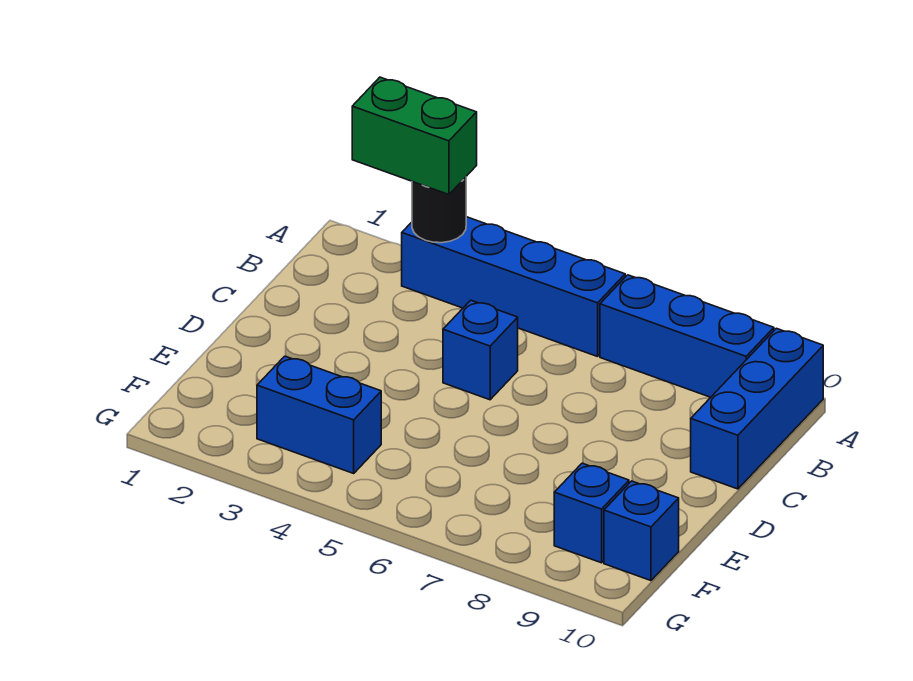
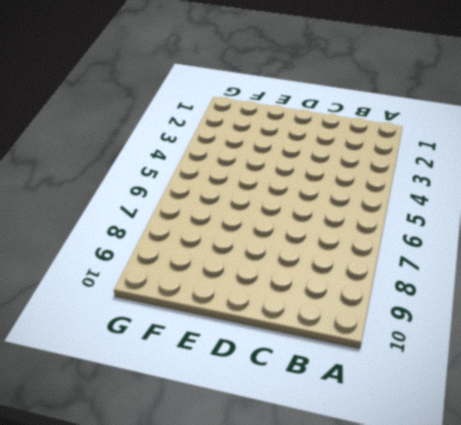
none -> blue brick A3:A6 level 1
none -> blue brick A7:A9 level 1

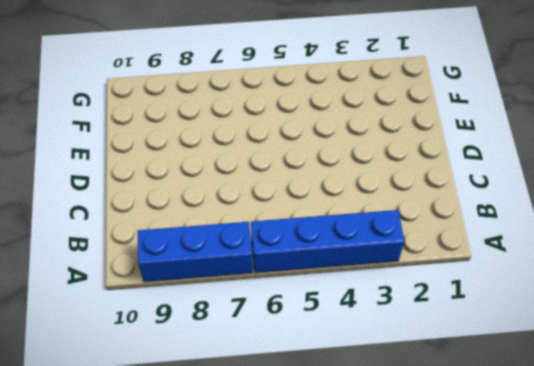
none -> blue brick A10:C10 level 1
none -> blue brick C5 level 1

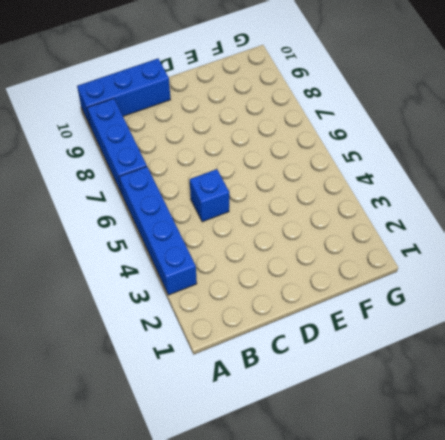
none -> blue brick F3:F4 level 1
none -> blue brick F9 level 1

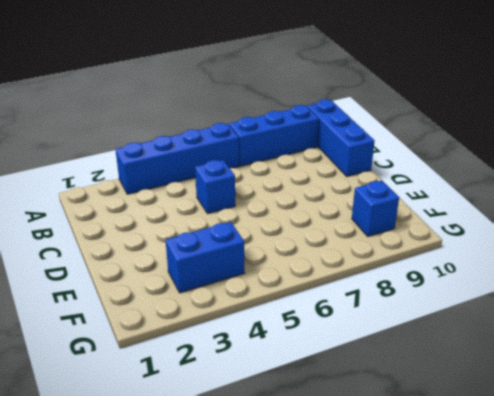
none -> blue brick F10 level 1
none -> black round brick A3 level 2

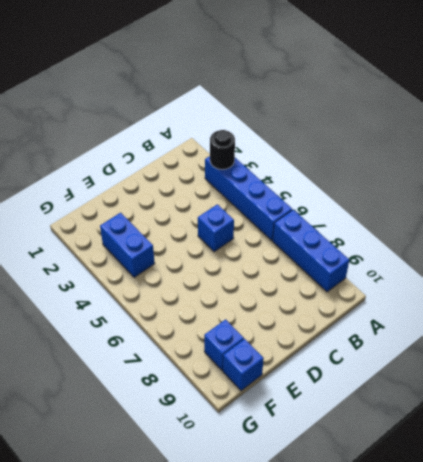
none -> blue brick A10:C10 level 1
none -> green brick A2:A3 level 3

